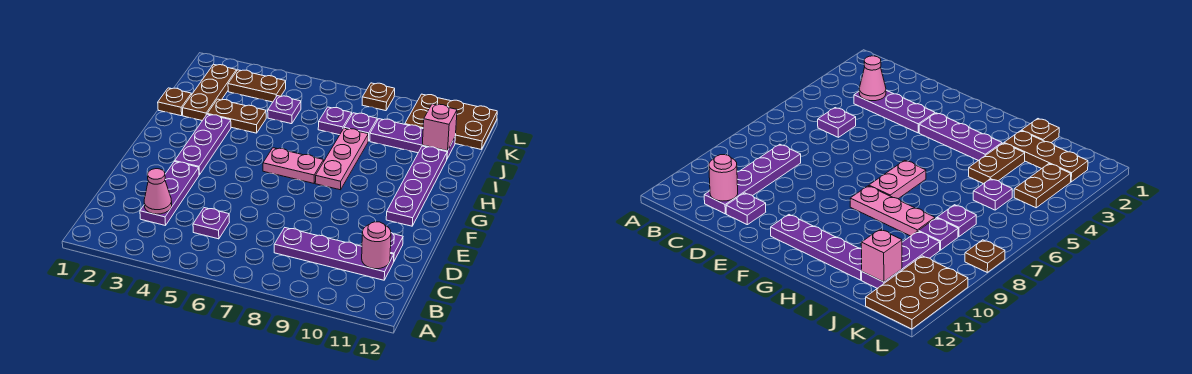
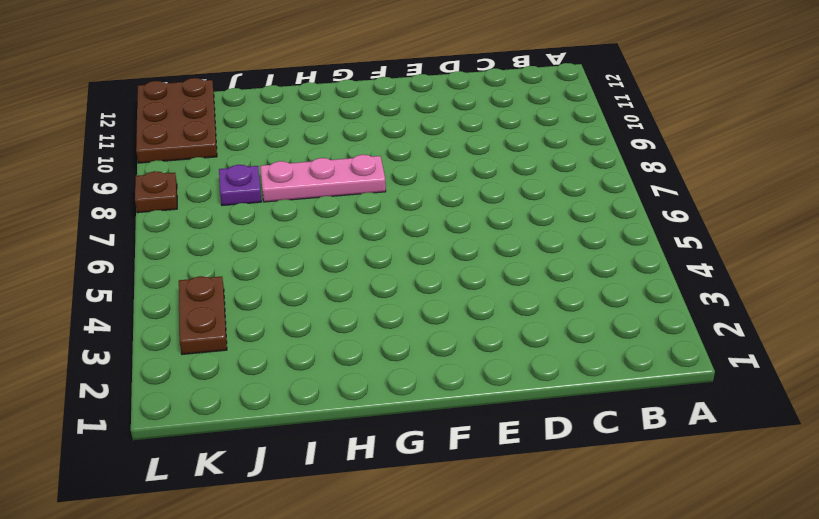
none -> purple plate C3:E3 level 1
none -> purple plate C5 level 1
none -> purple plate C8:C11 level 1

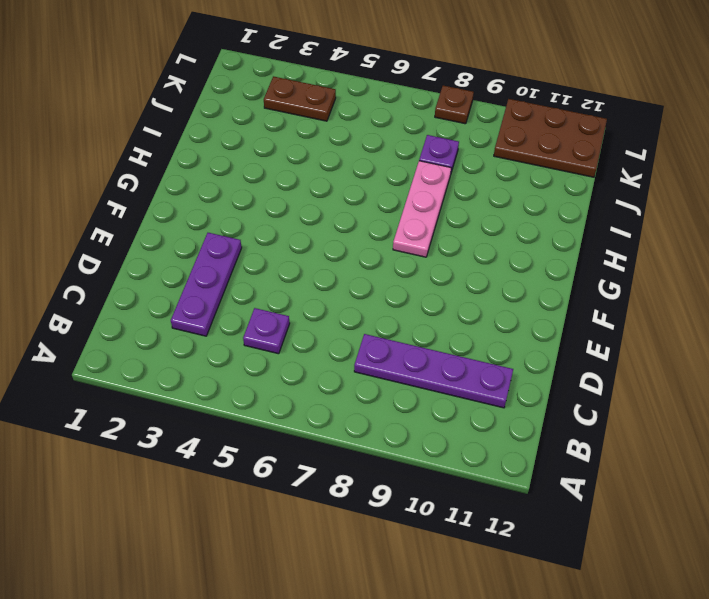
none -> purple plate D11 level 1
none -> purple plate F3:H3 level 1
none -> purple plate F11:I11 level 1

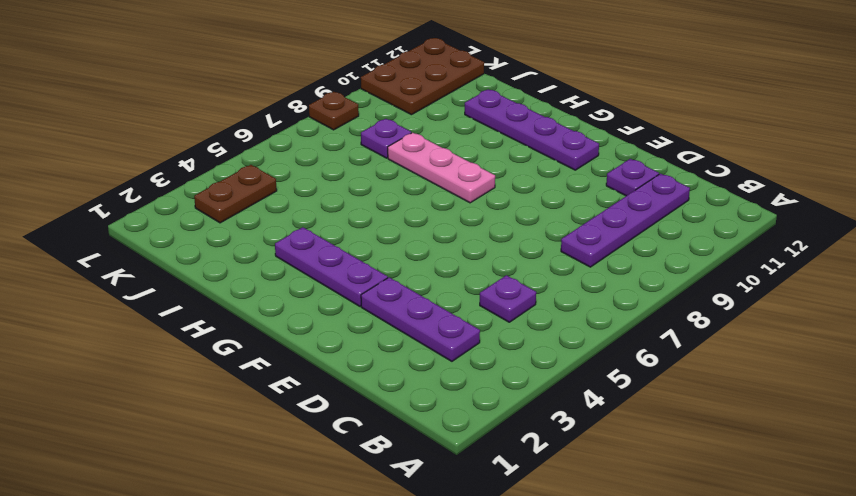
none -> pink plate G6:G7 level 1
none -> brown plate I1 level 1
none -> brown plate I2:K2 level 1

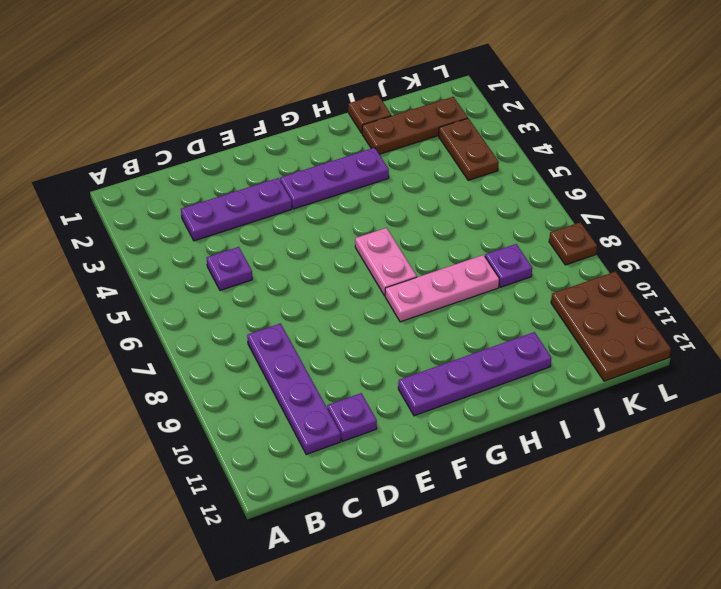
none -> brown plate I3:I4 level 1
none -> purple plate J5 level 1
none -> purple plate J7 level 1

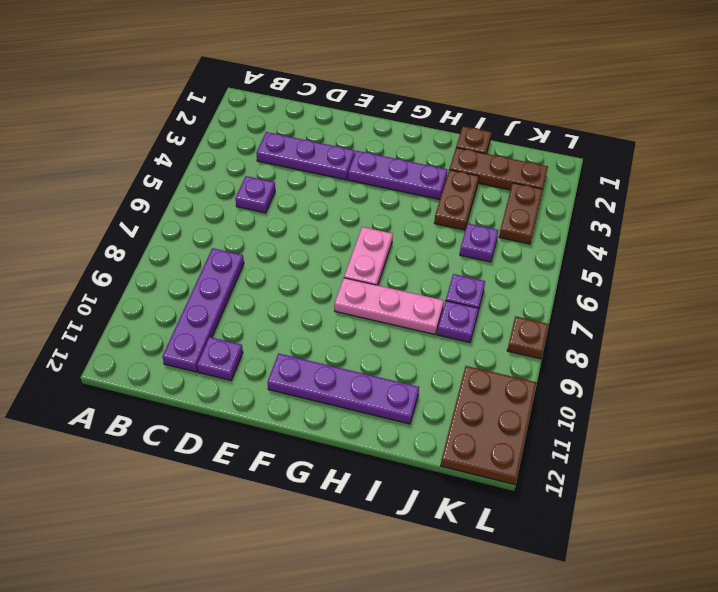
none -> purple plate J9:J11 level 1
none -> pink cone C3 level 2
none -> pink round brick C11 level 2

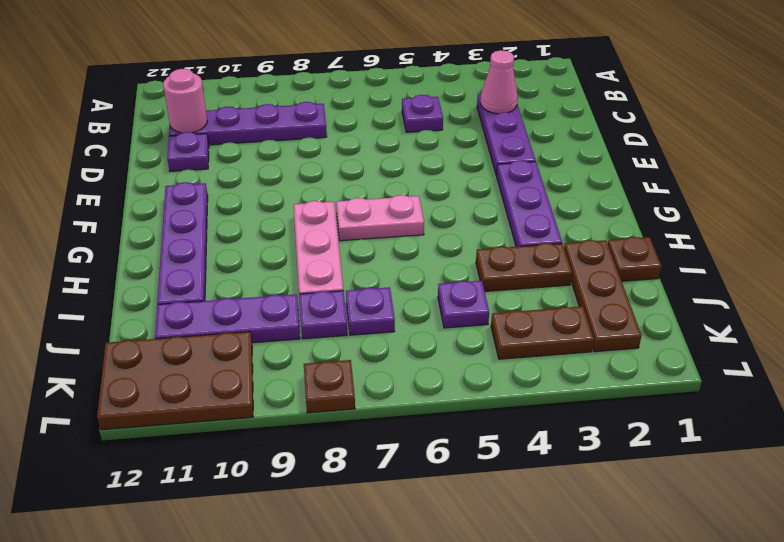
none -> pink brick J11 level 2

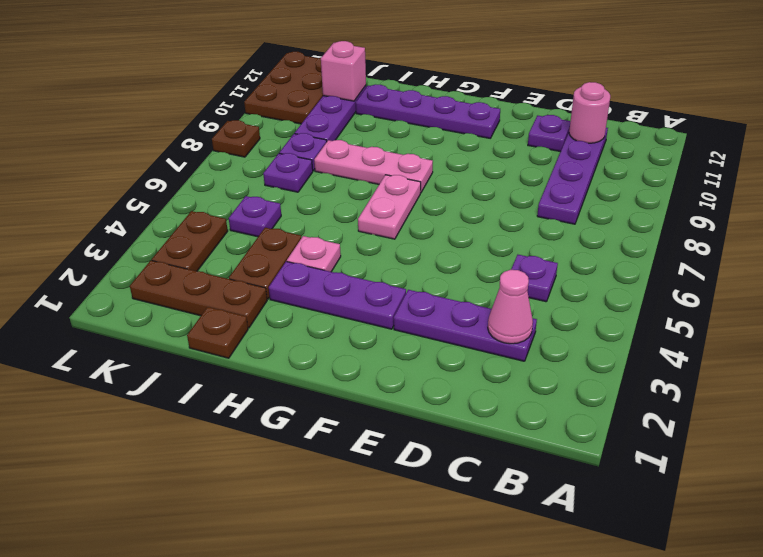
pink plate H4 level 1 -> none

